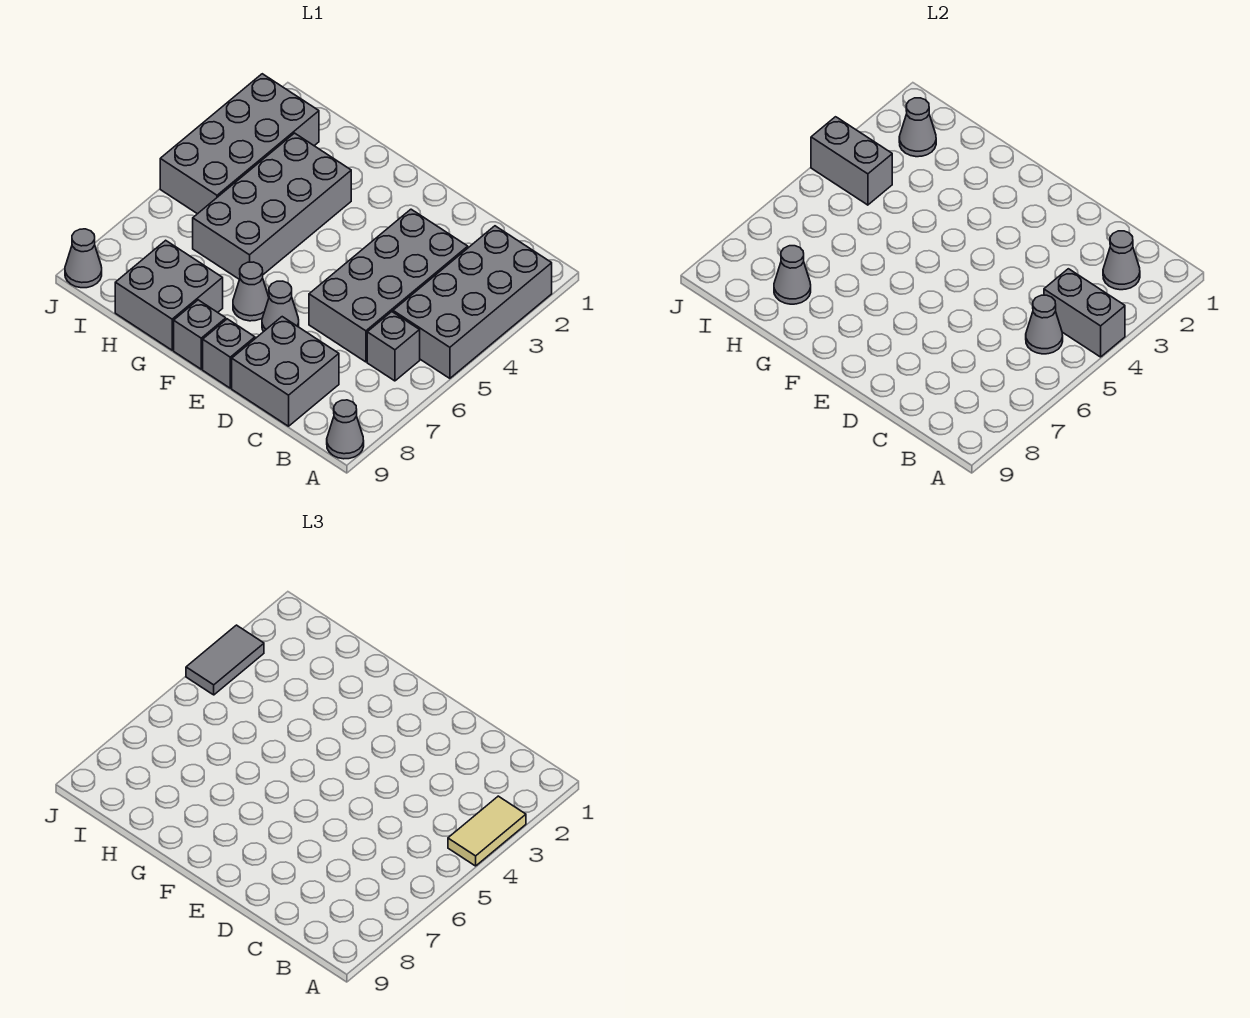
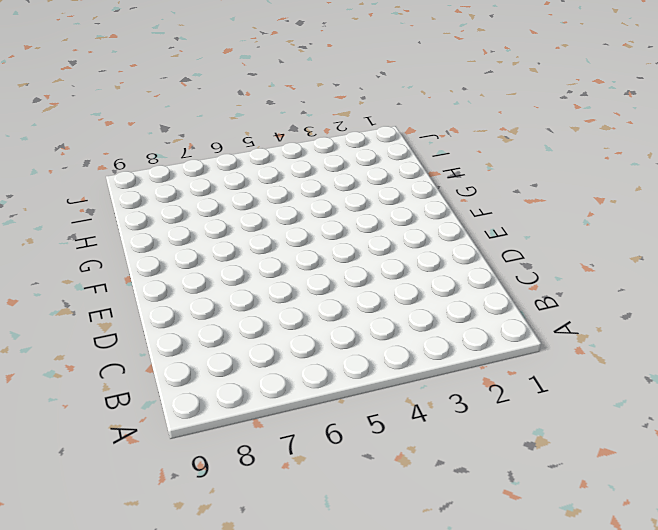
none -> grey brick A2:B5 level 1
none -> grey cone A9 level 1
none -> grey brick B6 level 1

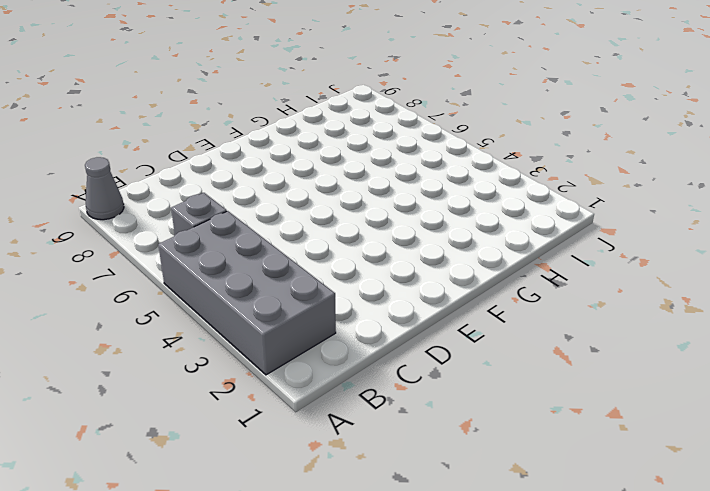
none -> grey brick C3:D6 level 1
none -> grey brick C8:D9 level 1
none -> grey cone E7 level 1

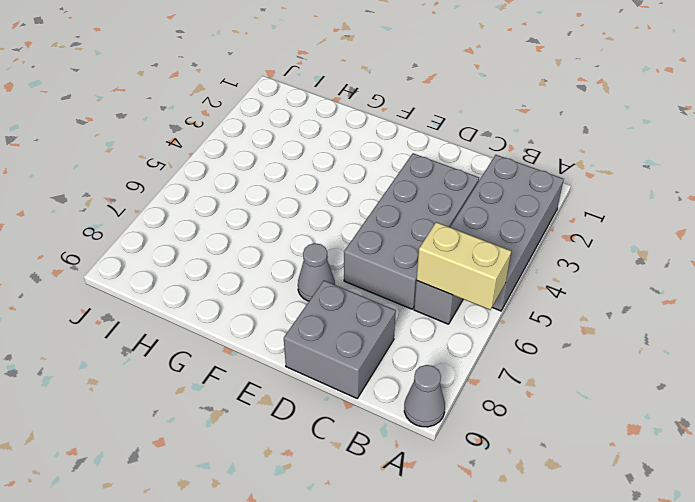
tan brick A6:B6 level 2 -> none
none -> grey brick E9 level 1
none -> grey cone F7 level 1
none -> grey brick F9 level 1

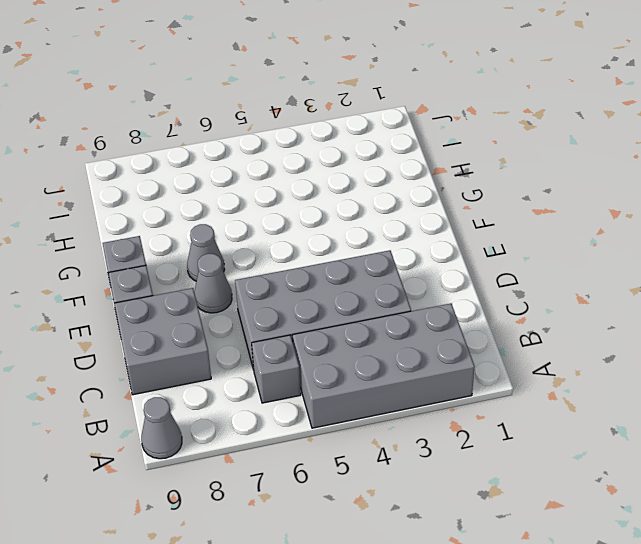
none -> grey brick G3:H6 level 1
none -> grey brick G8:H9 level 1
none -> grey brick I2:J5 level 1

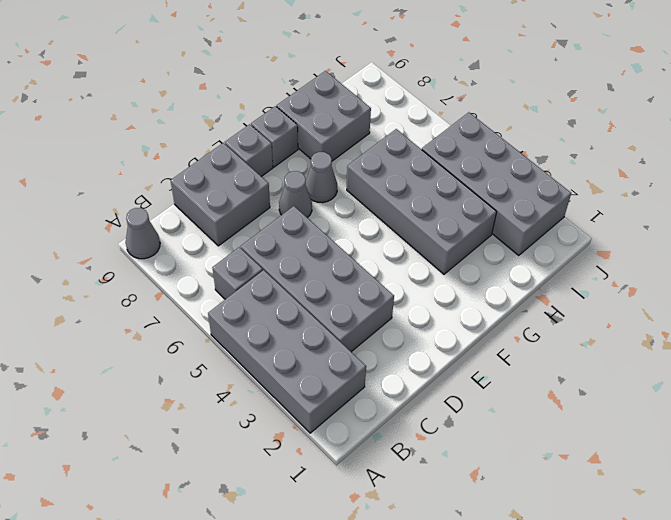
none -> grey cone J9 level 1
none -> grey brick A4:B4 level 2
none -> grey cone B2 level 2

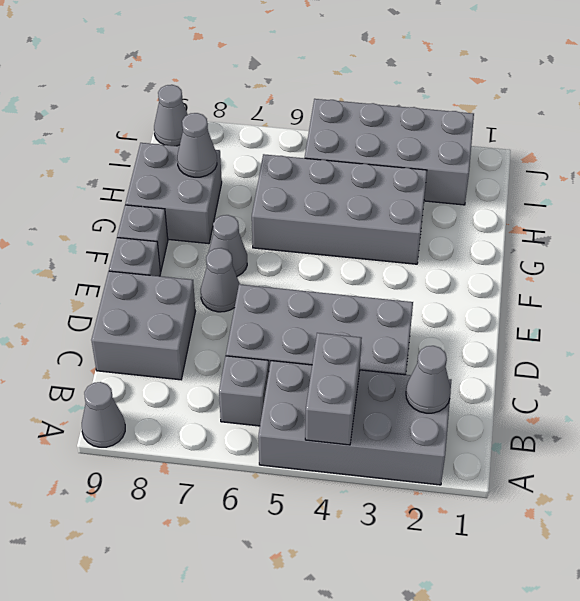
none -> grey cone B5 level 2
none -> grey cone I2 level 2
none -> grey brick I4:J4 level 2

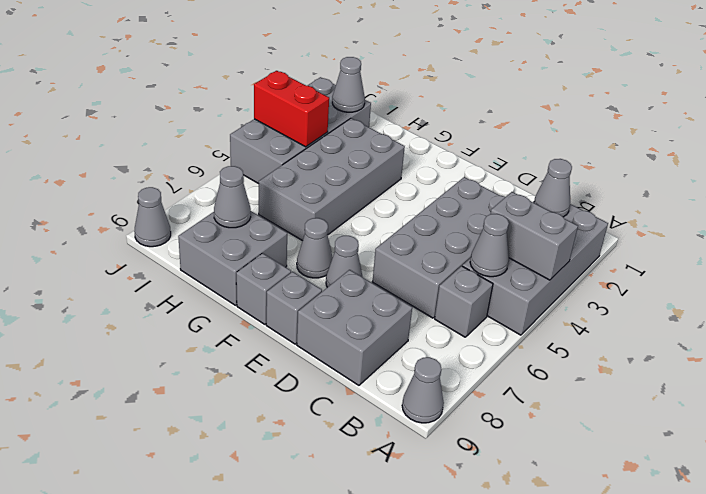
red brick I4:J4 level 2 -> grey brick I4:J4 level 2
none -> tan tile A3:A4 level 3
none -> grey tile J3:J4 level 3

